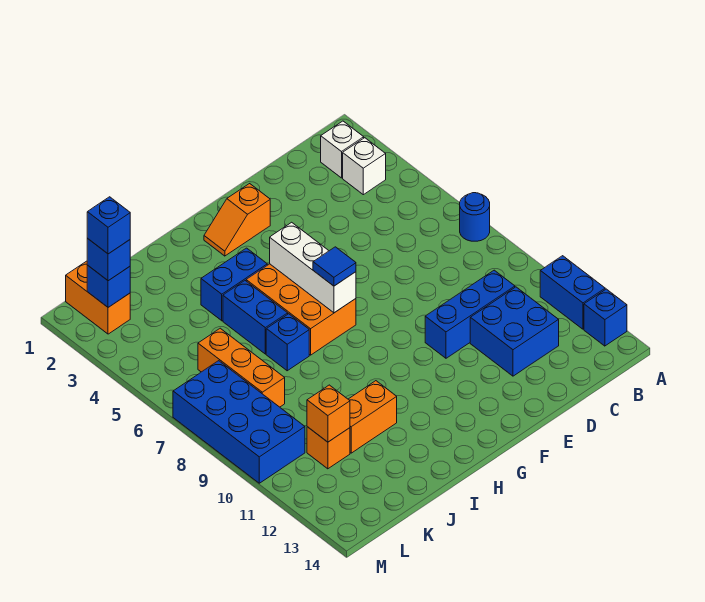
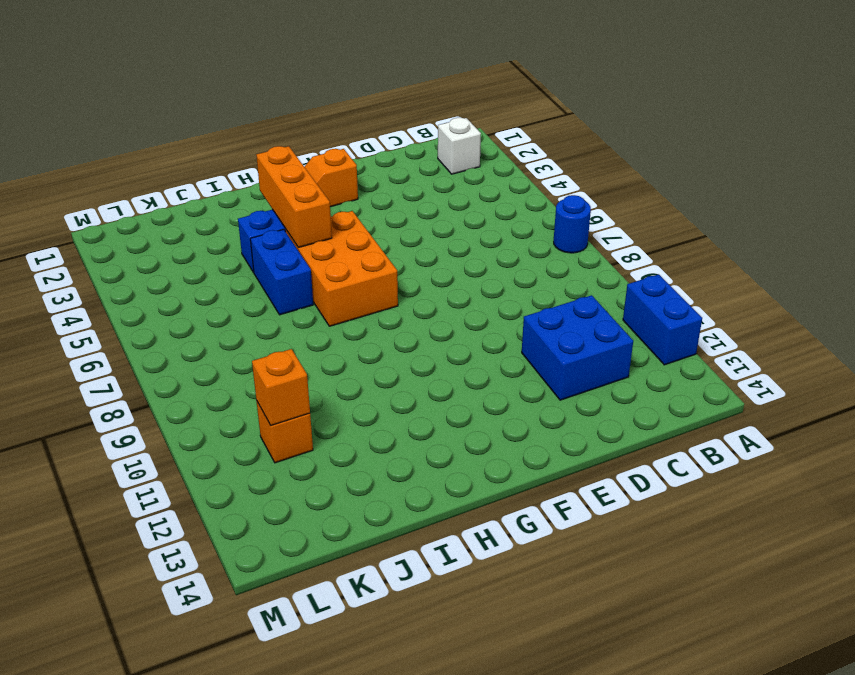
orange brick H3:H5 level 2 -> orange brick K6:K8 level 1
none -> blue brick A13 level 1
none -> white brick B3 level 1
none -> blue brick C10:E10 level 1

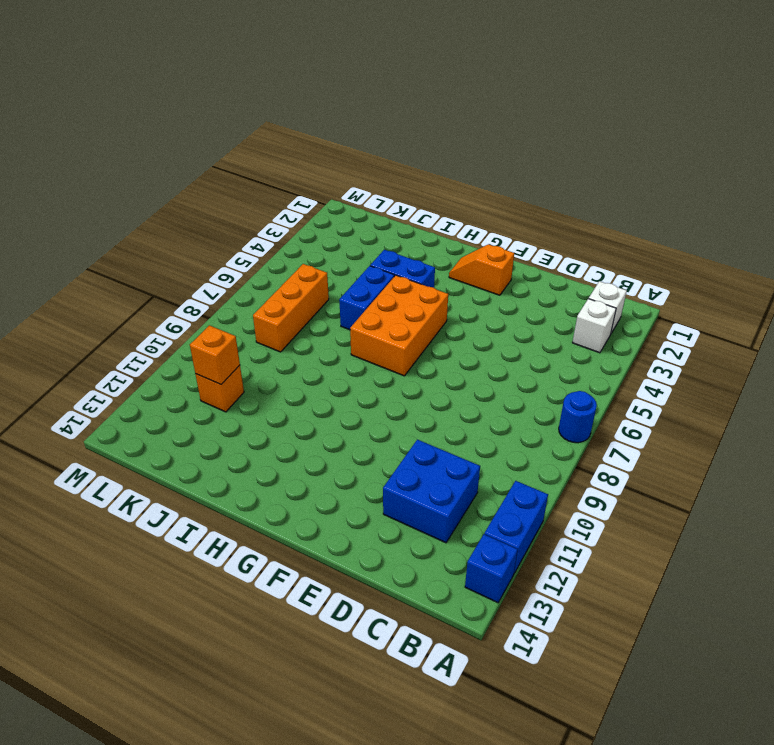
none -> blue brick C10:E10 level 1
none -> blue brick I7 level 1
none -> orange brick I11:J11 level 1

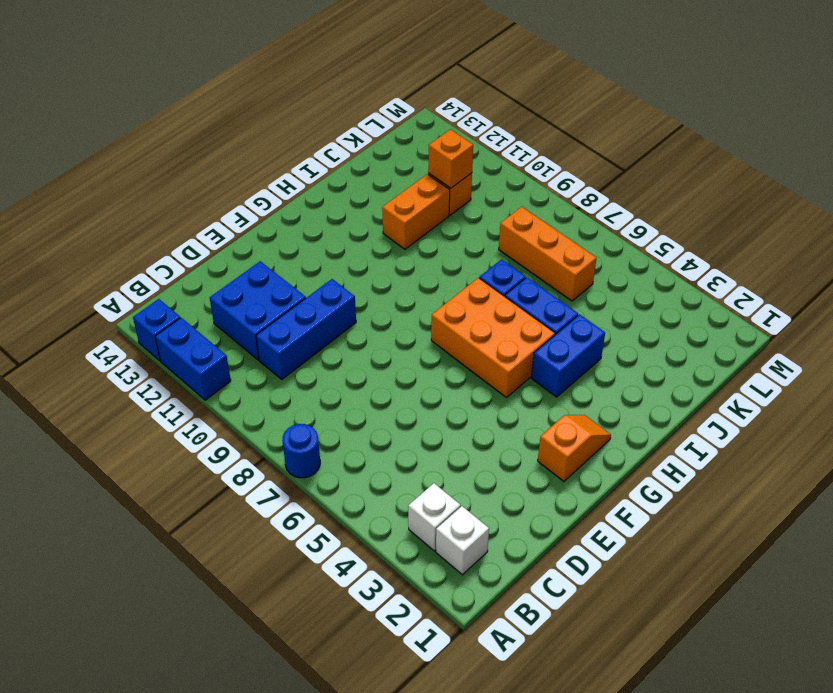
none -> orange brick L1:L2 level 1
none -> blue brick L7:M10 level 1
none -> white brick G5:G7 level 2

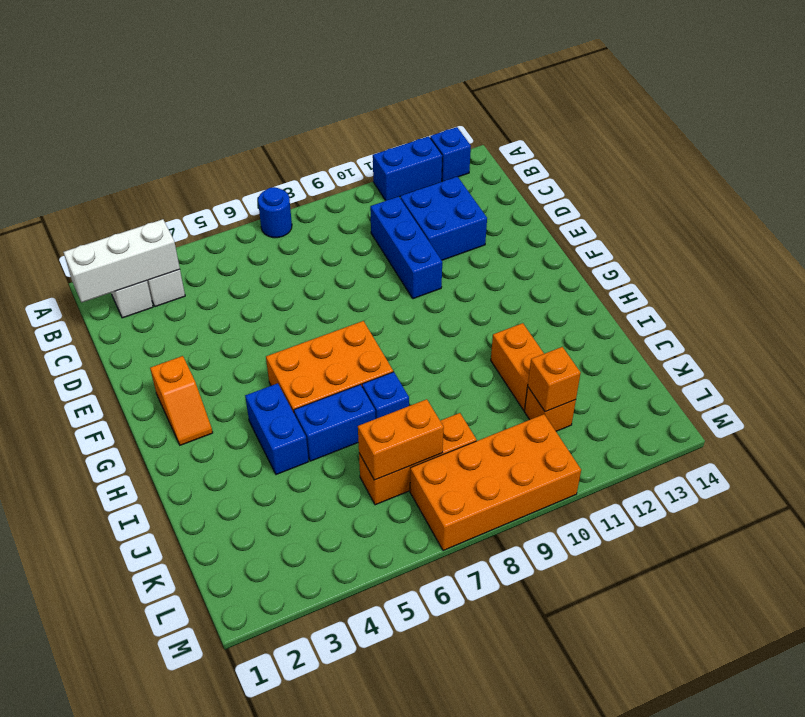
white brick B1:B3 level 2 -> white brick G5:G7 level 2
orange brick K6:K7 level 2 -> orange brick L1:L2 level 1
orange brick L7:M10 level 1 -> blue brick L7:M10 level 1
none -> blue brick L2 level 2
none -> blue tile G7 level 3
none -> blue brick L2 level 3

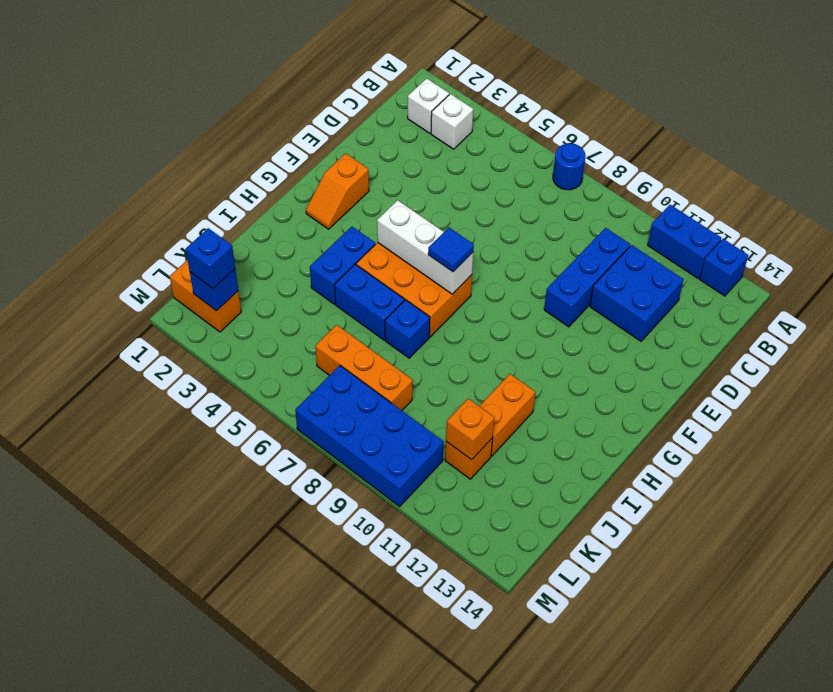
none -> blue brick L2 level 4

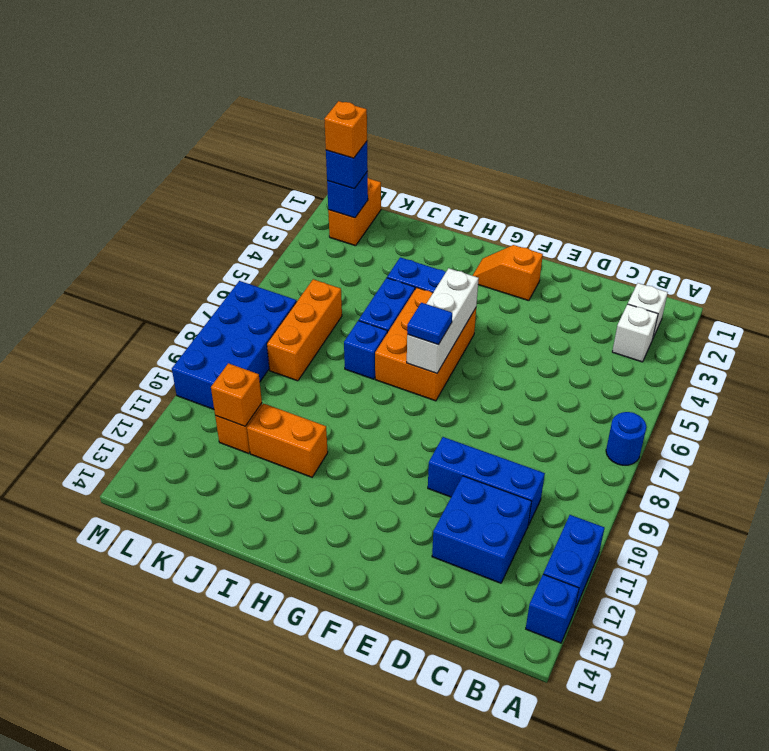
orange brick L2 level 4 -> blue brick L2 level 4

